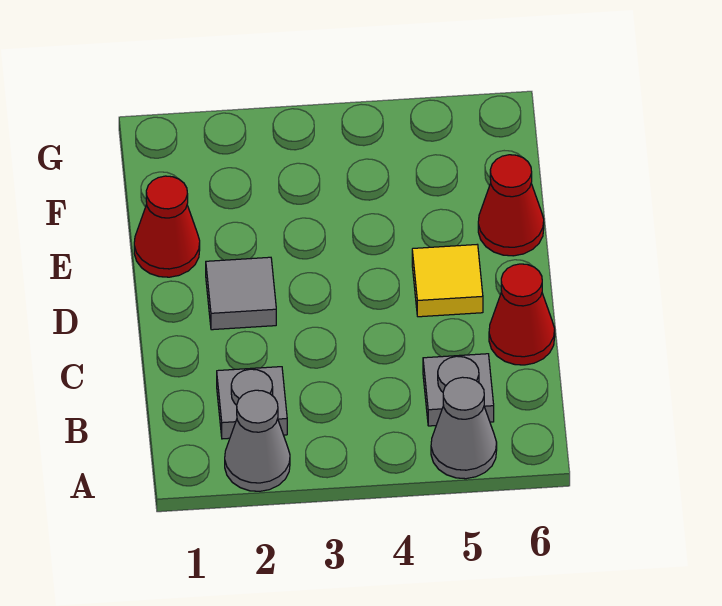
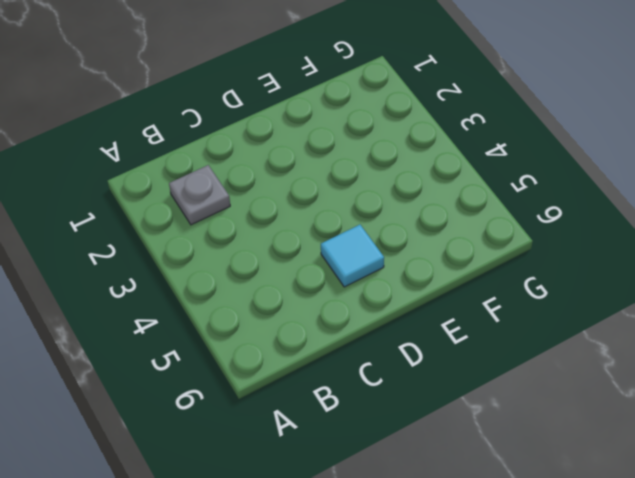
cyan tile D5 level 1 -> yellow tile D5 level 1
none -> grey cone A2 level 1
none -> grey cone A5 level 1

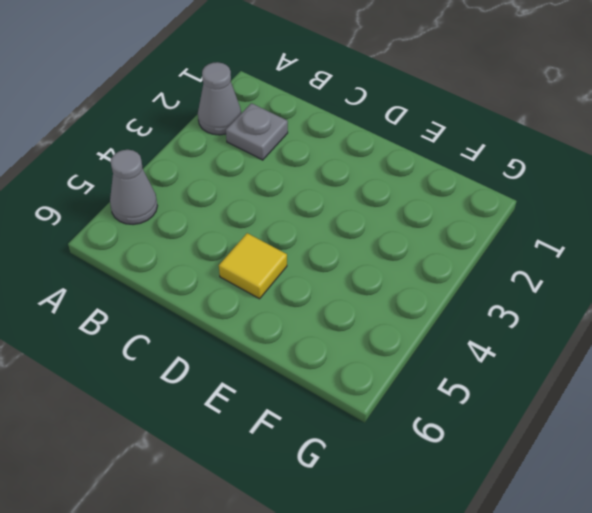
none -> grey plate B5 level 1
none -> red cone C6 level 1

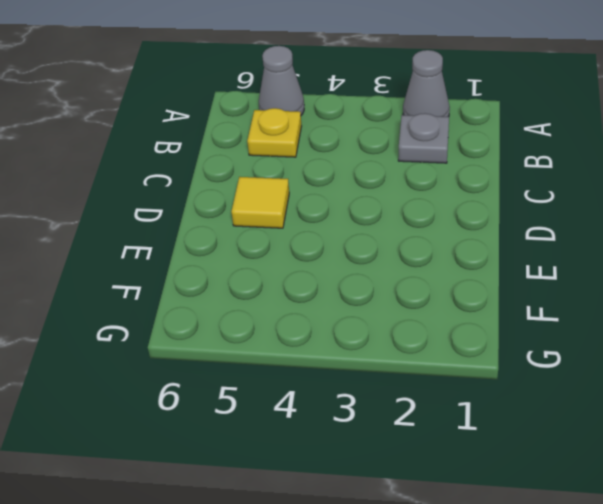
yellow plate B5 level 1 -> grey plate B5 level 1
none -> red cone C6 level 1
none -> grey tile D2 level 1

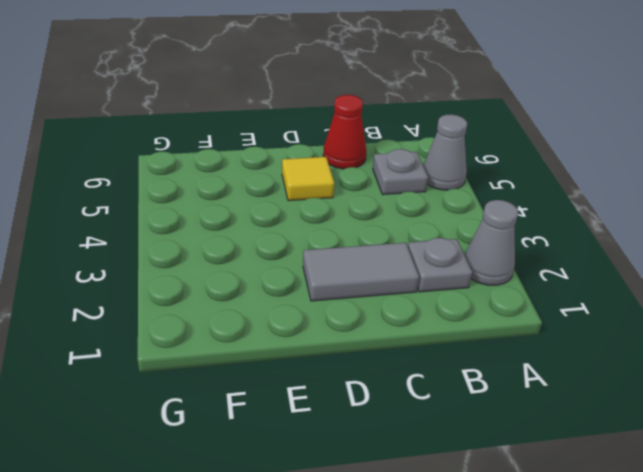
grey tile C2:D2 level 1 -> grey tile D2 level 1
none -> red cone E1 level 1
none -> red cone E6 level 1

